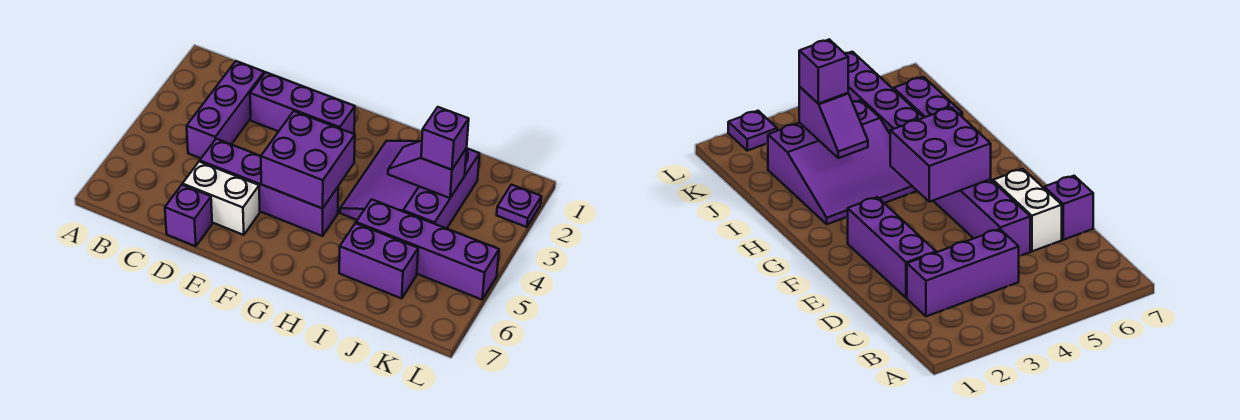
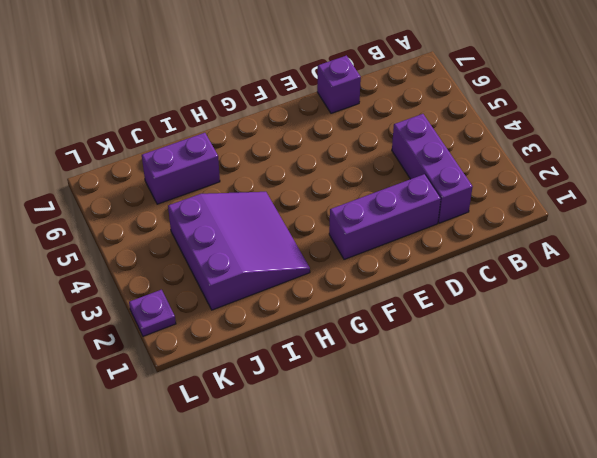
none -> purple brick D5:G5 level 1
none -> white brick D6:E6 level 1
none -> purple brick I5:L5 level 1

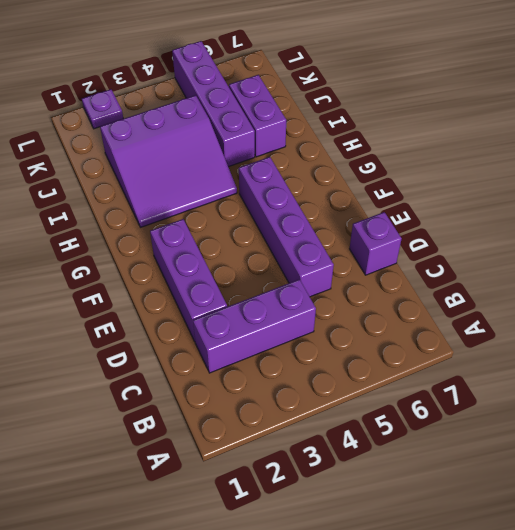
none -> white brick D6:E6 level 1
none -> purple brick F4:G5 level 2
none -> purple slope I3:J3 level 2 top J

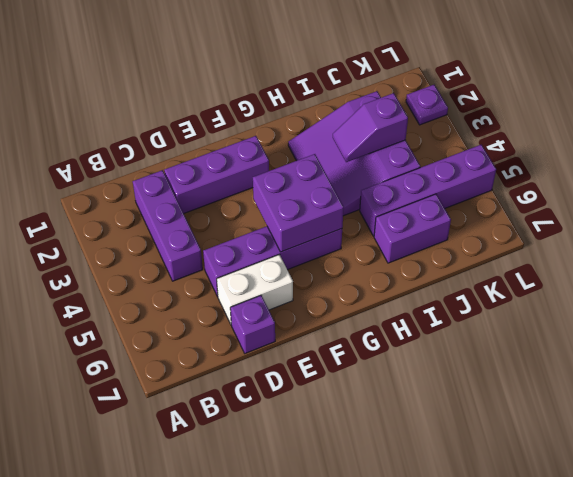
none -> purple brick J3 level 3

